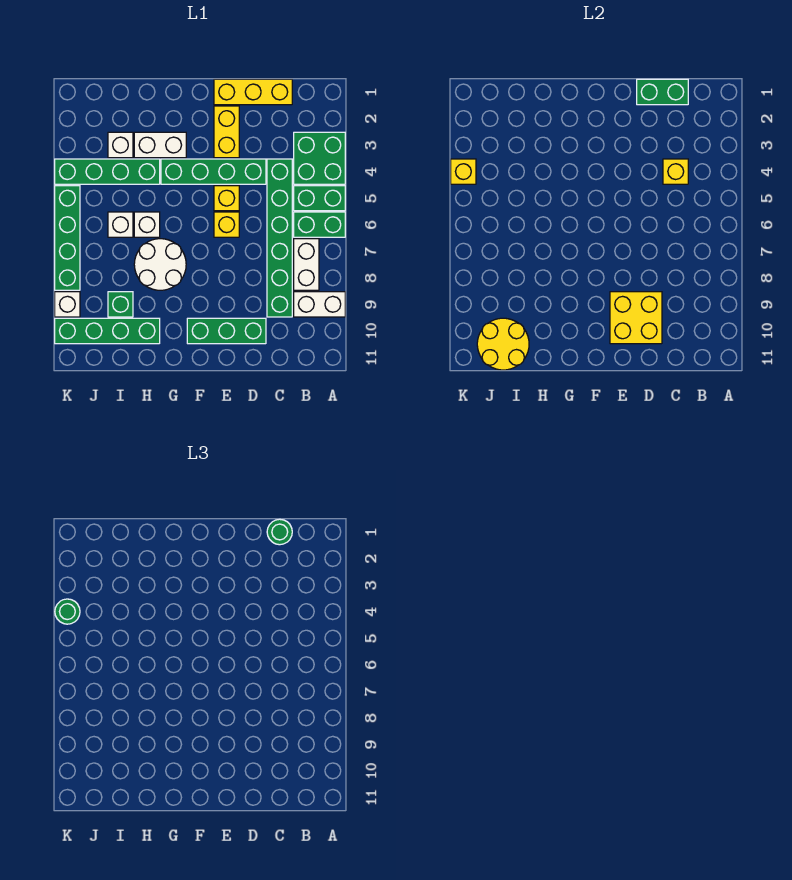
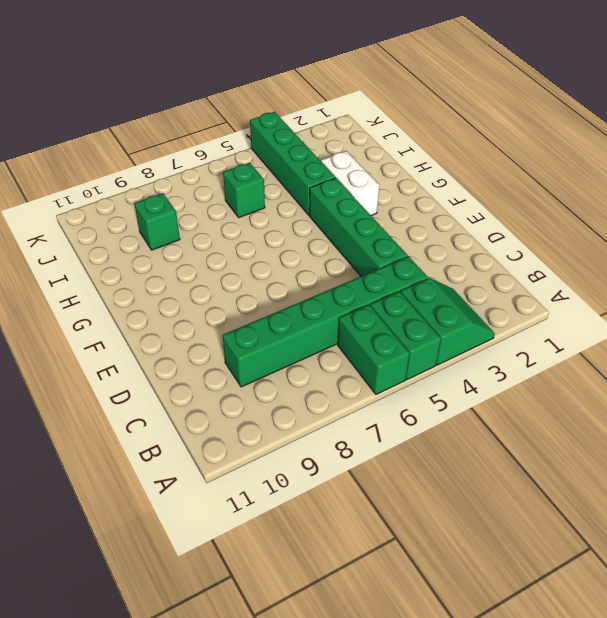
green slope A3:B4 level 1 top 4 -> green brick A3:B4 level 1
green brick I6 level 1 -> white brick I6 level 1
none -> white brick A9:B9 level 1
none -> white brick B7:B8 level 1
none -> yellow brick C1:E1 level 1

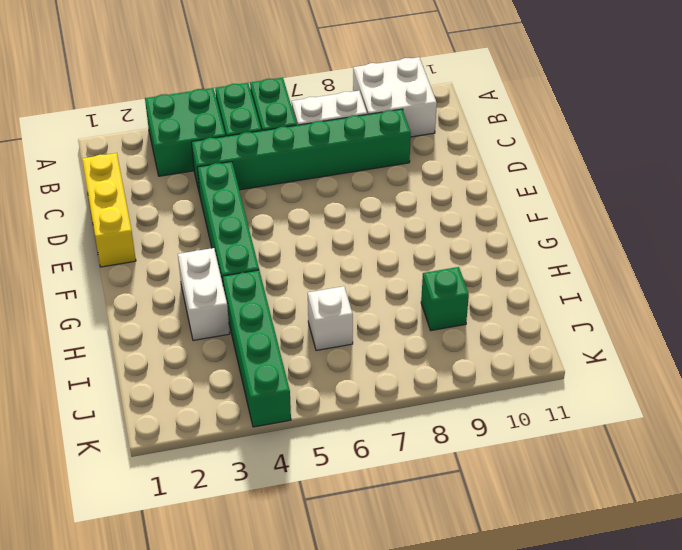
white brick A9:B10 level 1 -> white brick A9:B9 level 1
none -> green brick D10:F10 level 1
none -> yellow brick E2:E3 level 1
none -> yellow brick E5 level 1

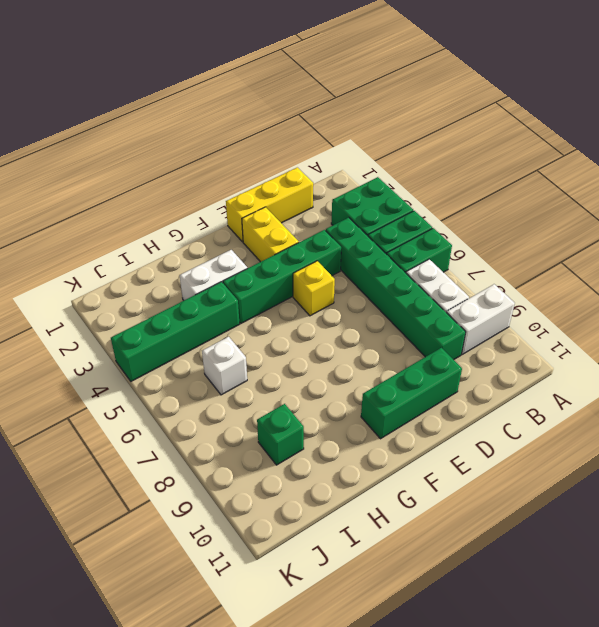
none -> yellow brick E6 level 1
none -> white round brick G7:H8 level 1
none -> white brick H6 level 1

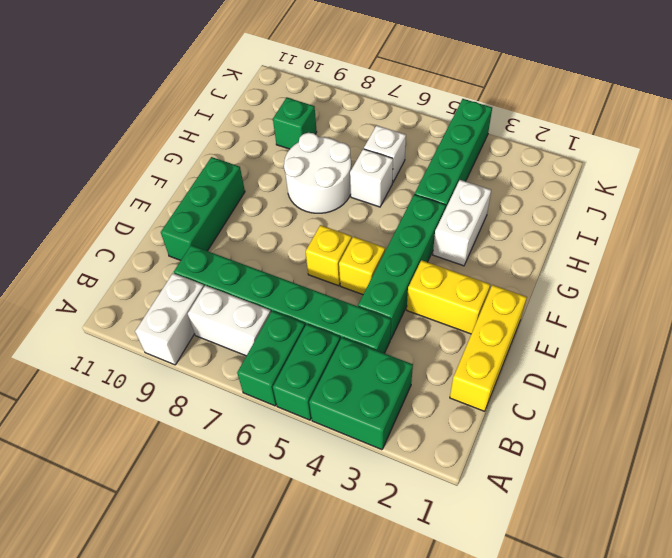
none -> green brick H10:K10 level 1
none -> white brick I3 level 1
none -> green brick K5:K8 level 1

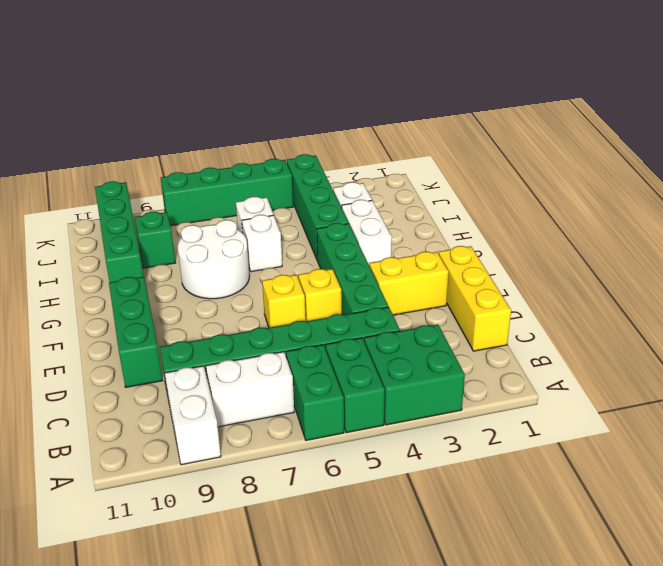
none -> white brick K9 level 1
none -> green brick C1:D1 level 2
none -> yellow brick C4 level 2

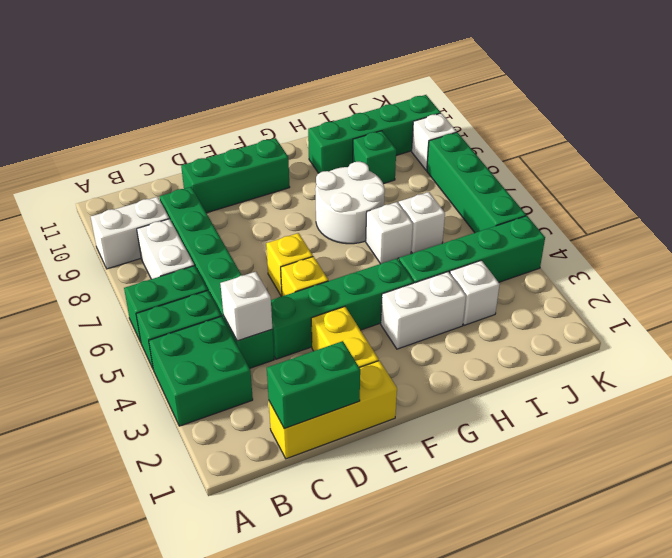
white brick C4 level 2 -> yellow brick C4 level 2
none -> yellow brick D9:E10 level 2
none -> yellow round brick I10:J11 level 2
none -> yellow brick K4 level 2

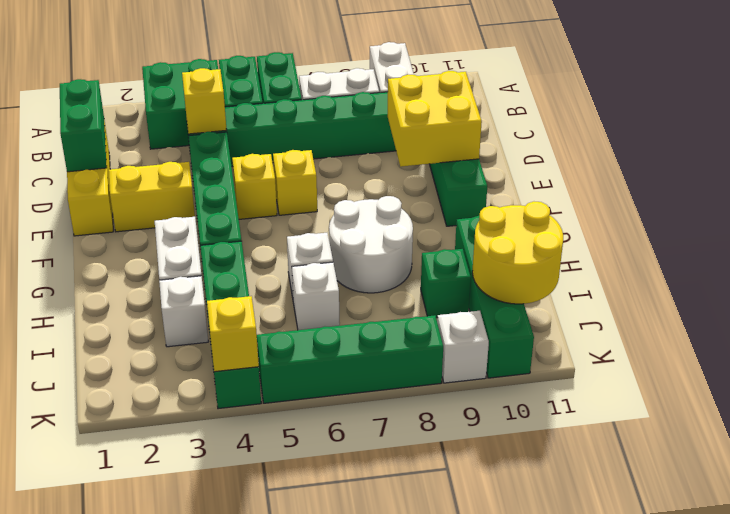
none -> green round brick C1 level 3
none -> green round brick K4 level 3

